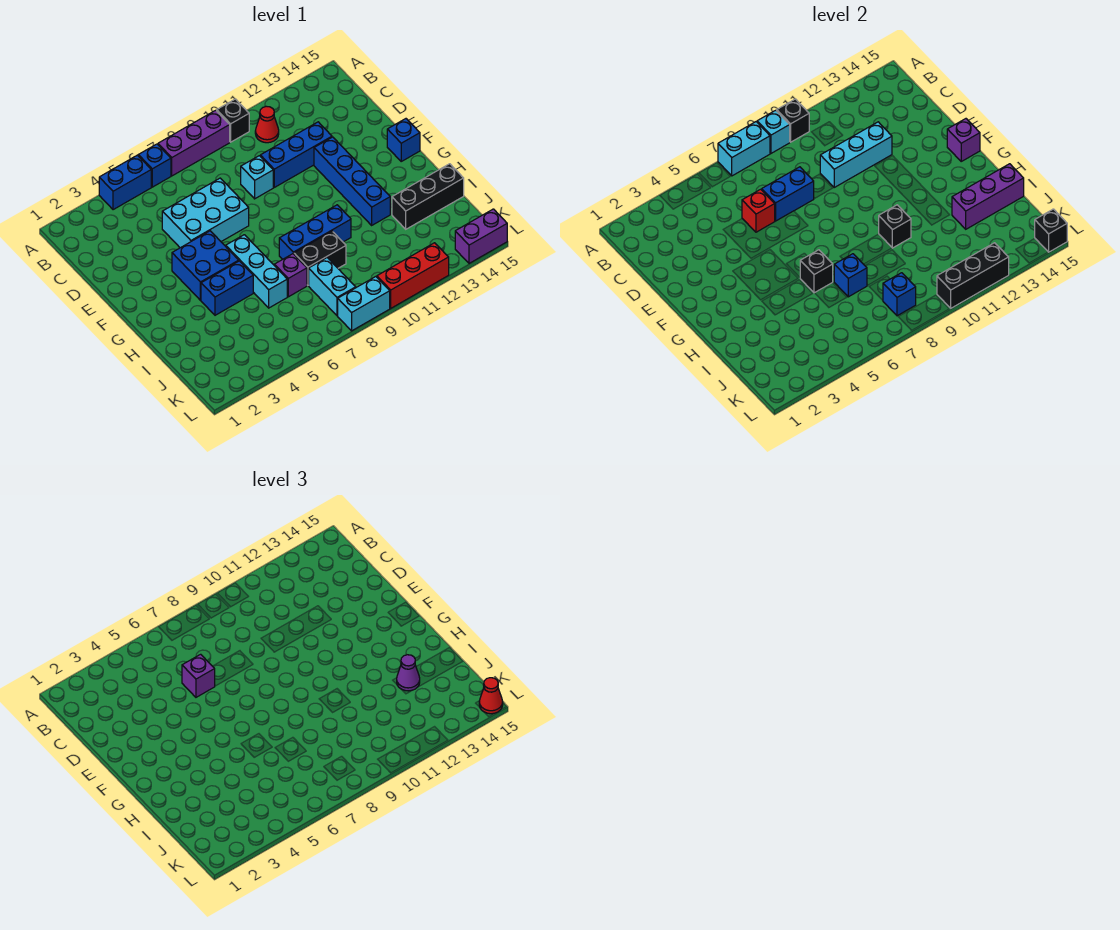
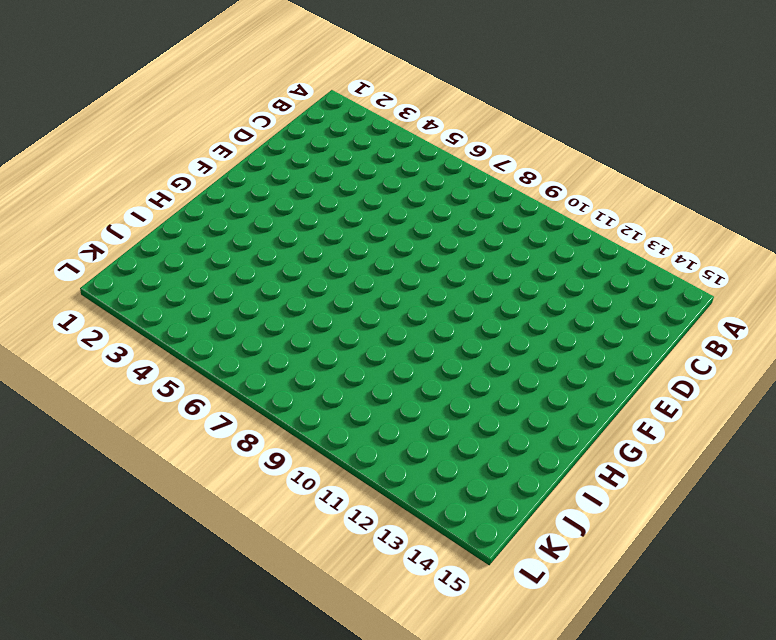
none -> blue brick A4:A5 level 1
none -> blue brick A6 level 1
none -> purple brick A7:A9 level 1
none -> black brick A10 level 1

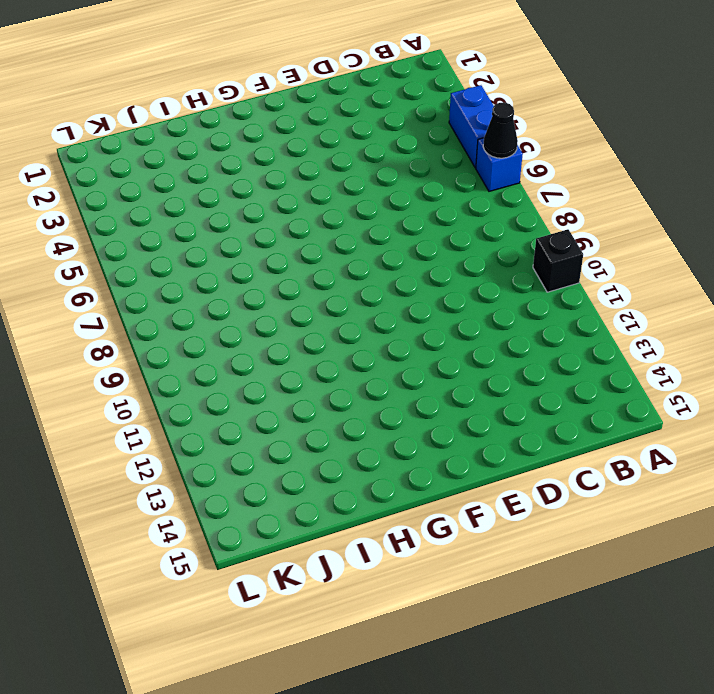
black cone A6 level 2 -> none
none -> purple brick A7:A9 level 1
none -> red cone B11 level 1
none -> cyan brick D5:E7 level 1
none -> cyan brick D9 level 1

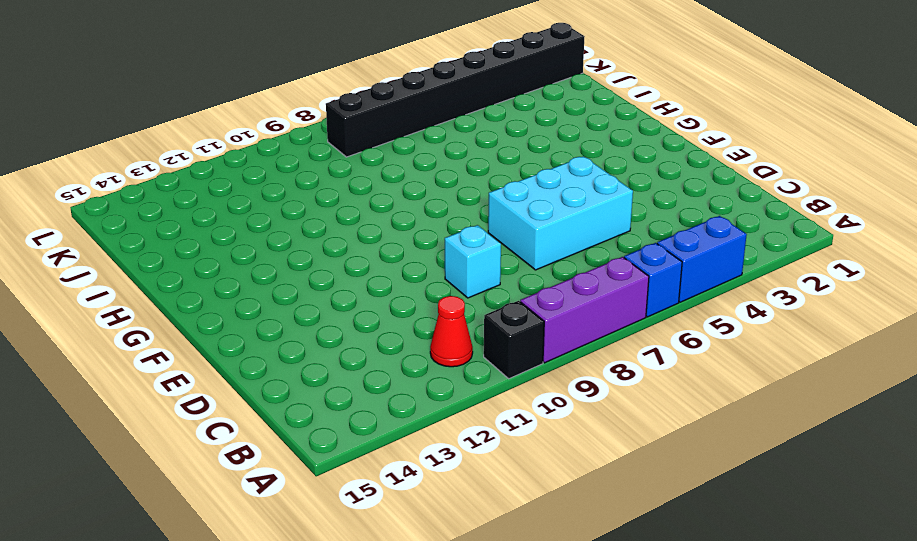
black brick K1:K8 level 1 -> cyan brick J8:K8 level 1
none -> blue brick D10:D12 level 1
none -> blue brick E12:H12 level 1
none -> blue brick F4:G5 level 1
none -> blue brick F15 level 1

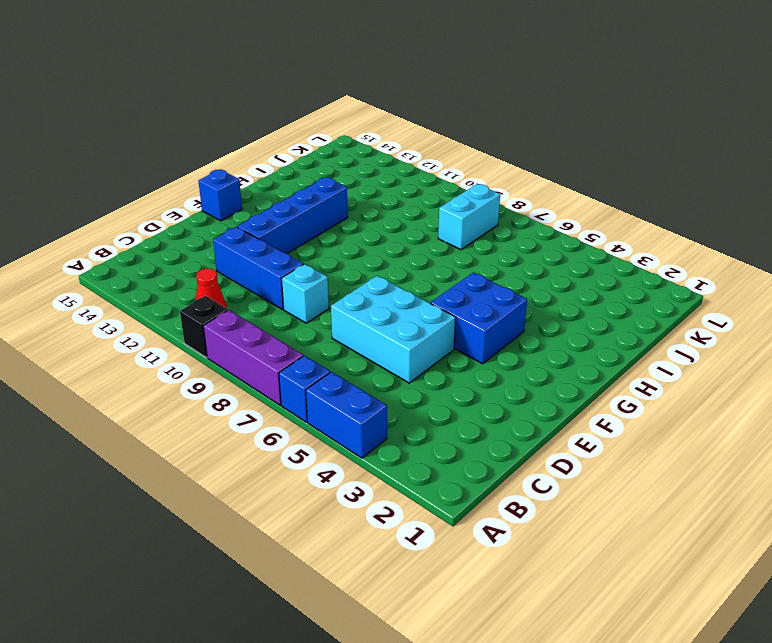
none -> cyan brick G6:I6 level 1
none -> blue brick H4:H5 level 1
none -> blue brick H8:H10 level 1
none -> purple brick I7 level 1

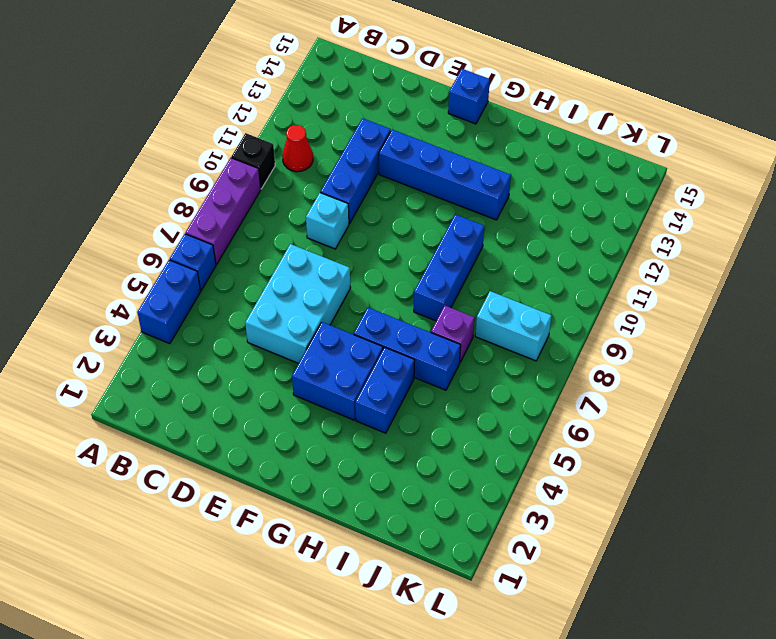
blue brick G6:I6 level 1 -> cyan brick G6:I6 level 1
none -> black brick I8:I9 level 1
none -> black brick I13:I15 level 1
none -> cyan brick L8:L9 level 1
none -> red brick L10:L12 level 1

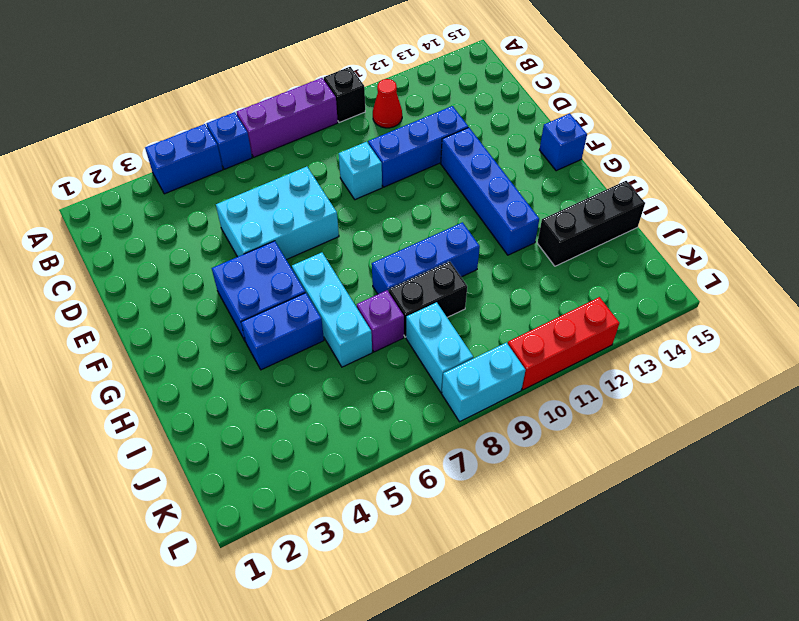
none -> purple brick L14:L15 level 1
none -> cyan brick A7:A8 level 2
none -> cyan brick A9 level 2
none -> black brick A10 level 2

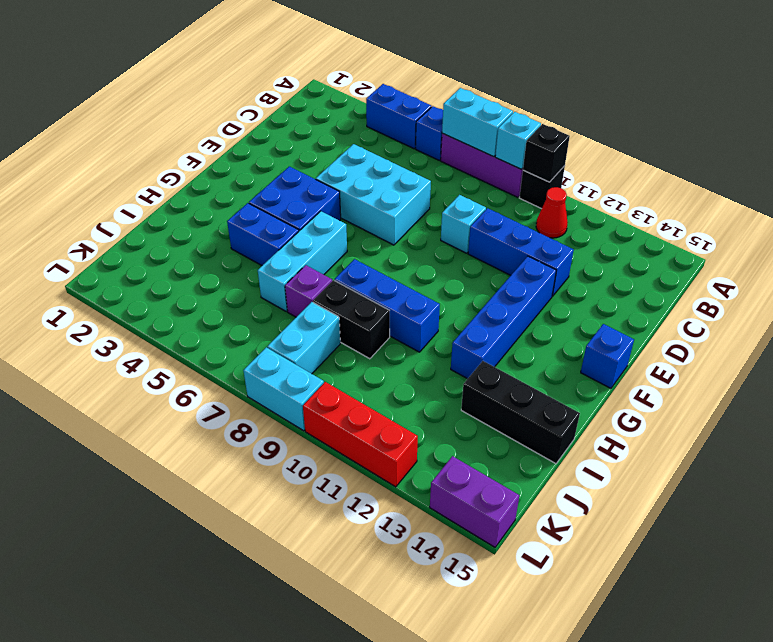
none -> red brick D6 level 2
none -> blue brick D7:D8 level 2
none -> cyan brick D10:D12 level 2
none -> purple brick F15 level 2

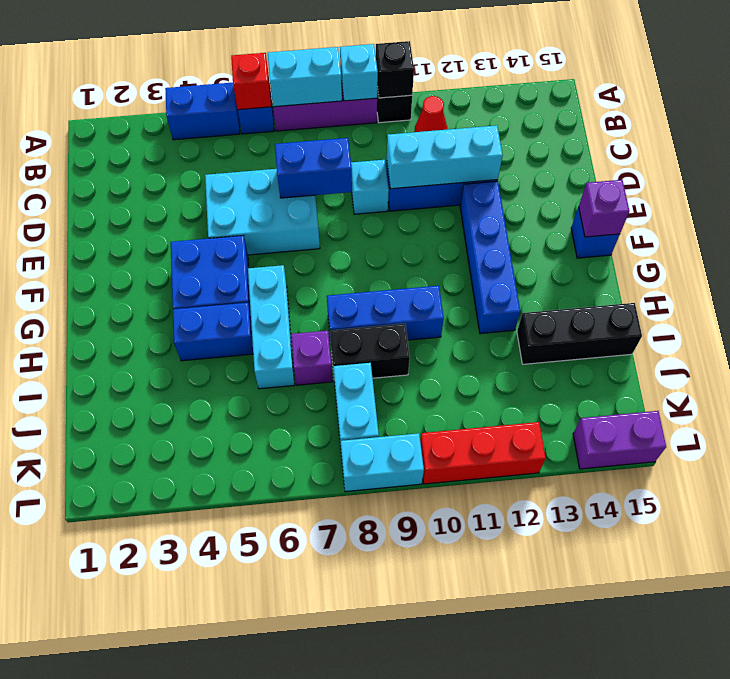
red brick A6 level 2 -> red brick D6 level 2
none -> black brick H6 level 2
none -> black brick H10 level 2
none -> blue brick I7 level 2
none -> purple brick I13:I15 level 2

